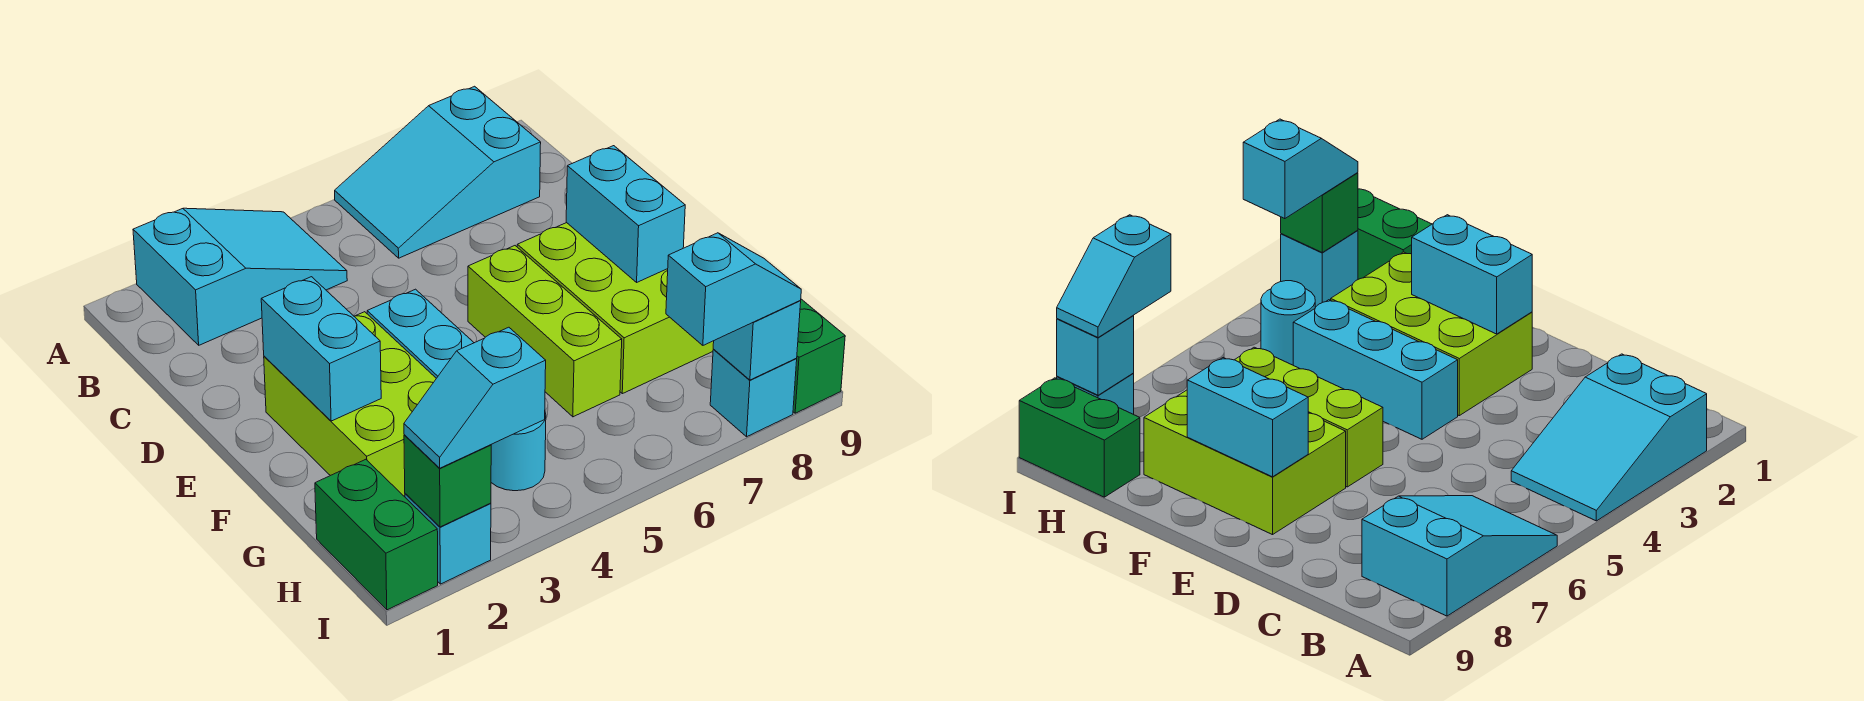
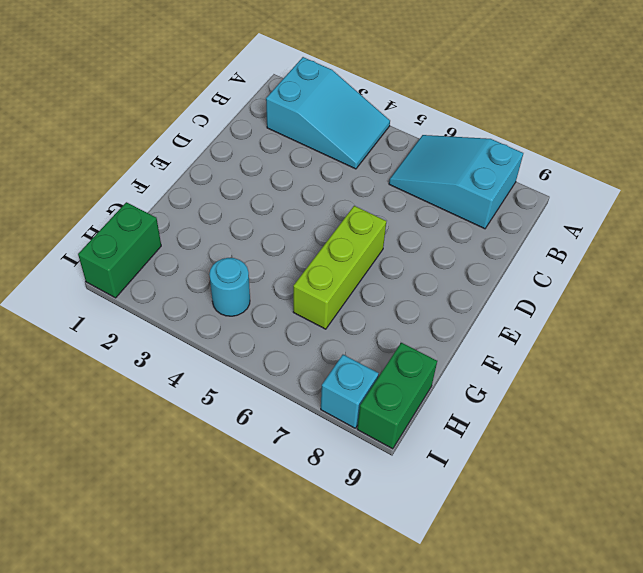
none -> lime brick E2:G3 level 1
none -> cyan brick E4:G4 level 1
none -> lime brick E7:G8 level 1

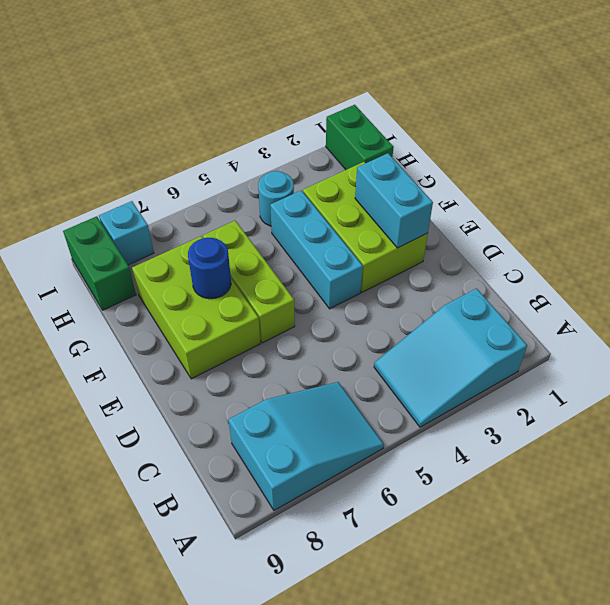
blue round brick F7 level 2 -> none
none -> cyan brick I2 level 1
none -> cyan brick E8:F8 level 2
none -> green brick I2 level 2

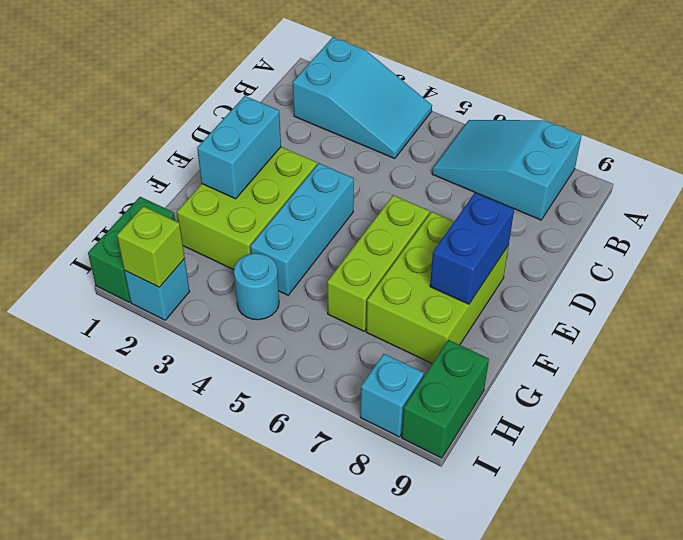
blue brick E8:F8 level 2 -> cyan brick E8:F8 level 2
lime brick I2 level 2 -> green brick I2 level 2
none -> cyan brick I8 level 2
none -> cyan slope I2:I3 level 3 top 3
none -> cyan slope I7:I8 level 3 top 7

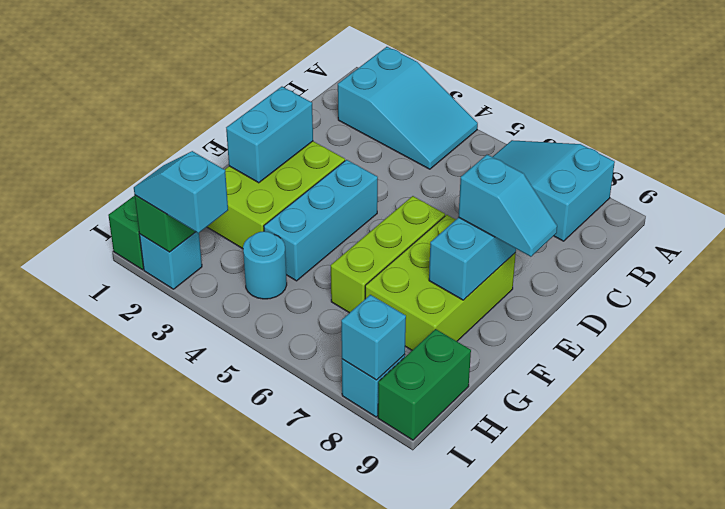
cyan slope E8:E9 level 3 top 8 -> cyan slope I7:I8 level 3 top 7

